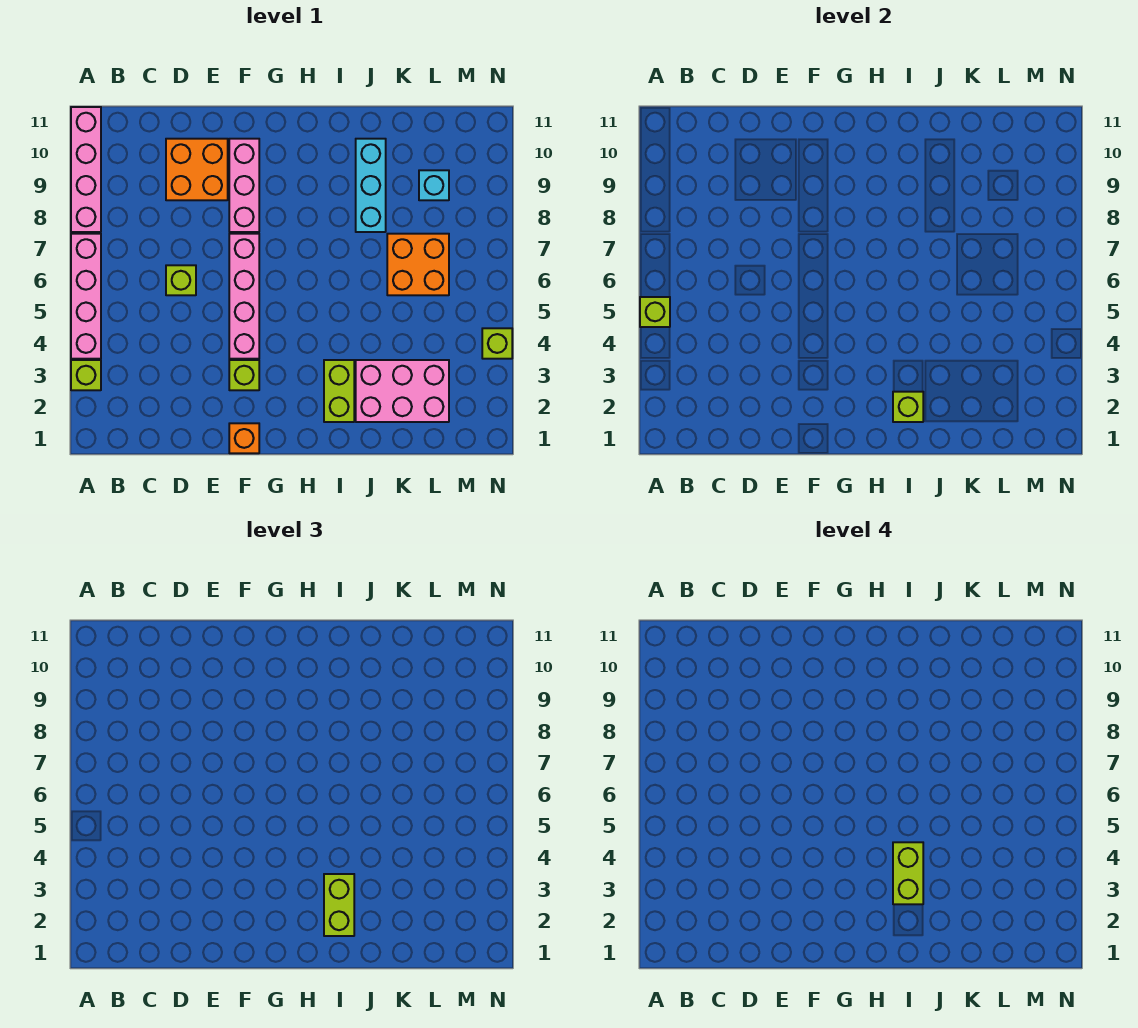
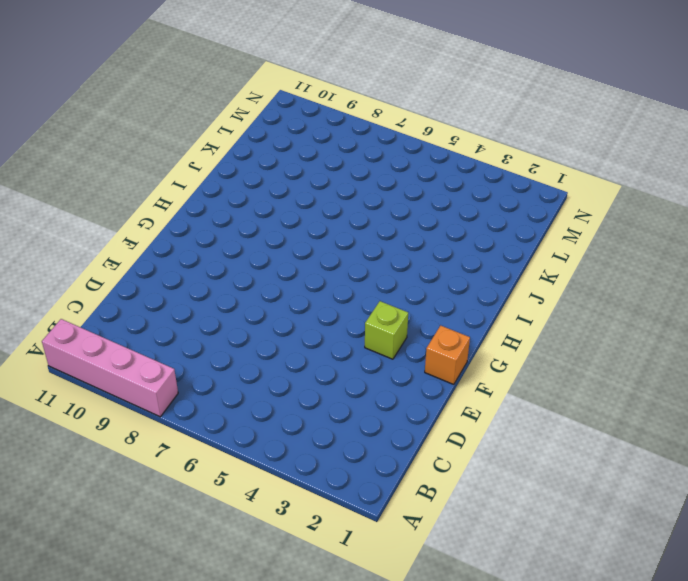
none -> lime brick A3 level 1
none -> pink brick A4:A7 level 1
none -> lime brick D6 level 1

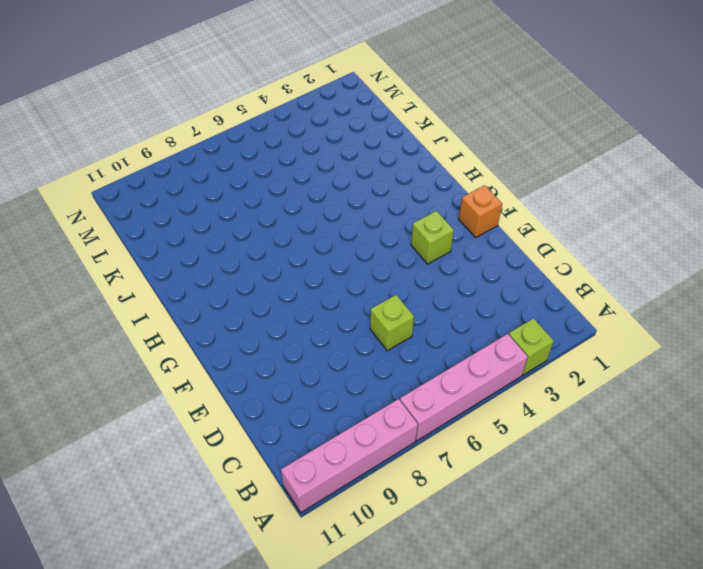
none -> orange brick D9:E10 level 1
none -> pink brick F4:F7 level 1
none -> pink brick F8:F10 level 1

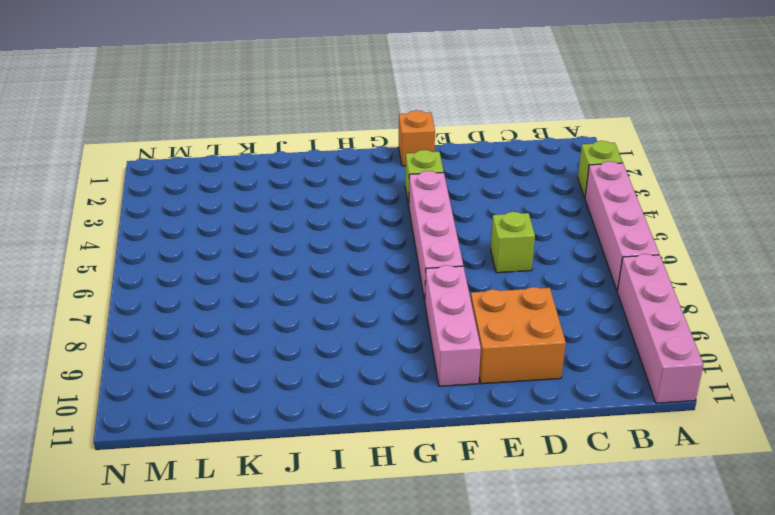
none -> lime brick I2:I3 level 1
none -> pink brick J2:L3 level 1
none -> cyan brick J8:J10 level 1

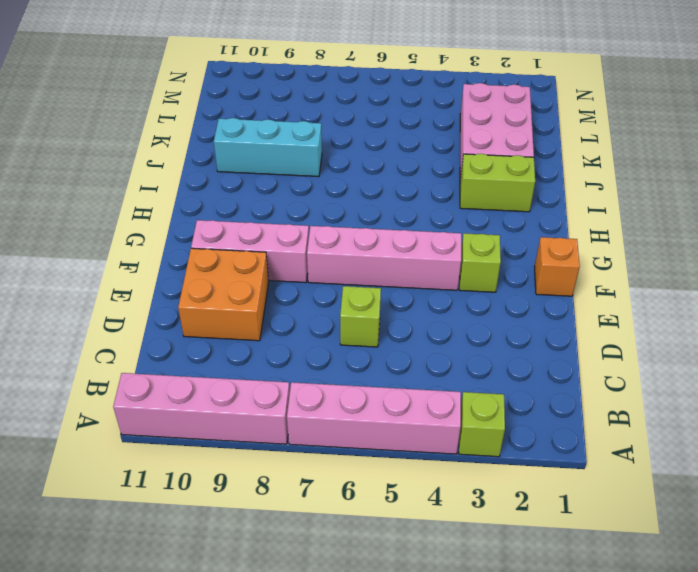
none -> orange brick K6:L7 level 1
none -> cyan brick L9 level 1
none -> lime brick N4 level 1

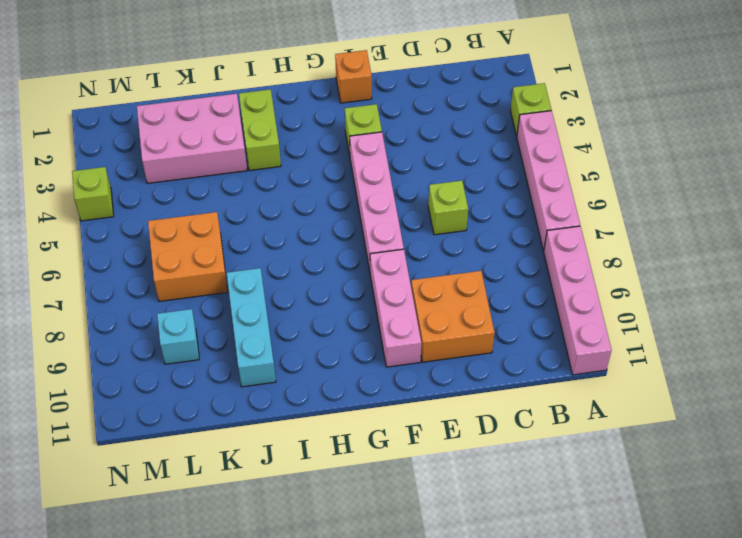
none -> lime brick A5 level 2
none -> lime brick I2 level 2
none -> lime brick I2:I3 level 3

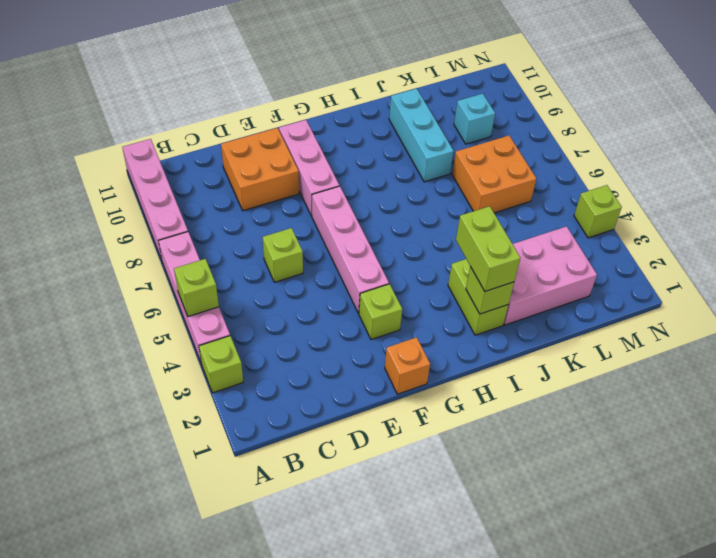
none -> lime brick I3:I4 level 4

